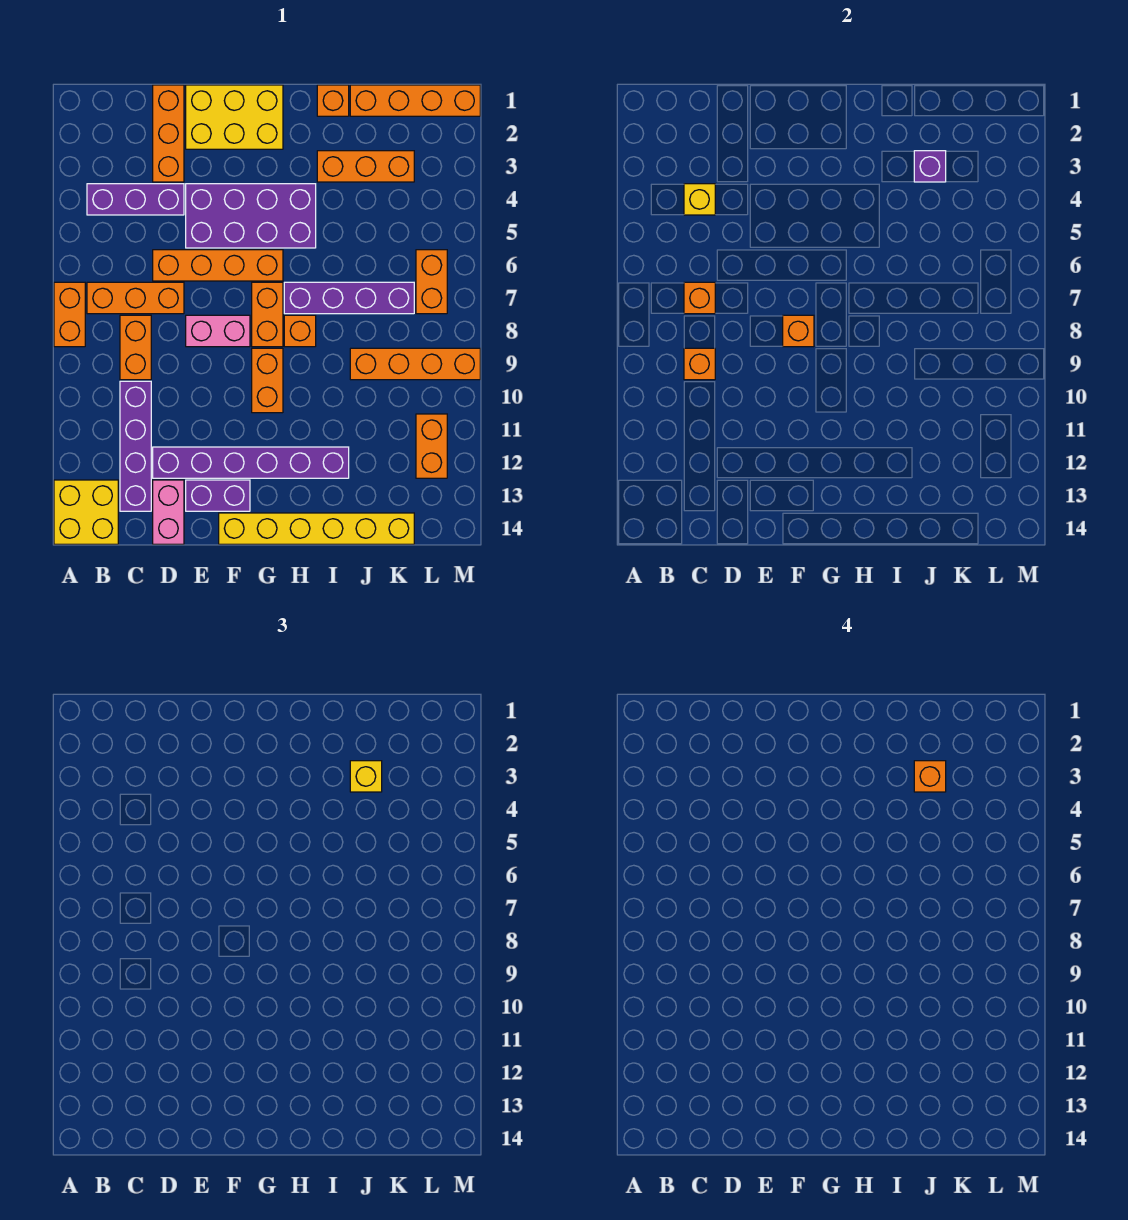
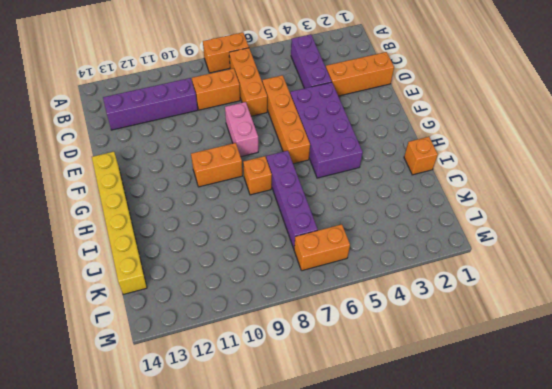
none -> yellow brick A13:B14 level 1
none -> purple brick D12:I12 level 1
none -> pink brick D13:D14 level 1
none -> yellow brick E1:G2 level 1

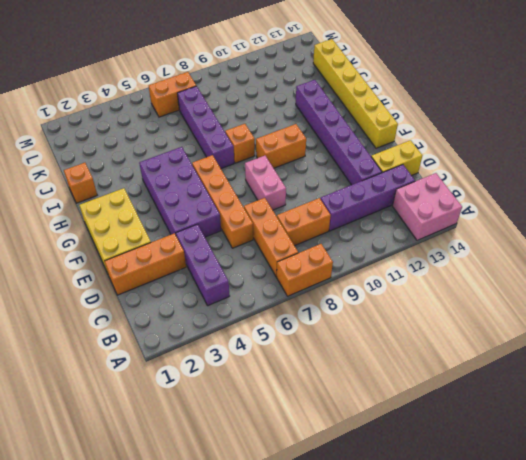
pink brick A13:B14 level 1 -> yellow brick A13:B14 level 1
yellow brick D13:D14 level 1 -> pink brick D13:D14 level 1
none -> purple brick E13:F13 level 1
none -> orange brick G7:G8 level 1
none -> orange brick I3:K3 level 1
none -> orange brick J1:M1 level 1

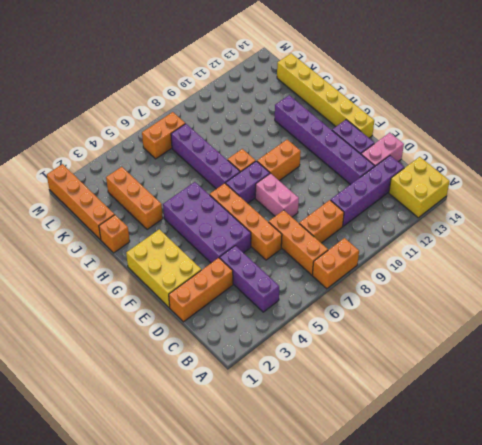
purple brick G7:G8 level 1 -> orange brick G7:G8 level 1
none -> orange brick J9:M9 level 1
none -> orange brick L11:L12 level 1
none -> yellow brick C4 level 2
none -> orange brick C7 level 2

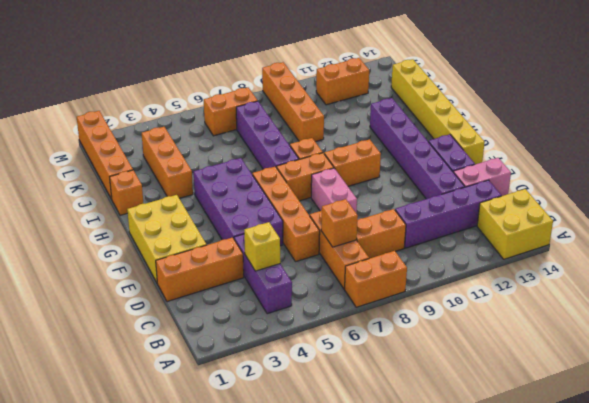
none -> orange brick C9 level 2
none -> orange brick F8 level 2
none -> purple brick J3 level 2
none -> yellow brick J3 level 3

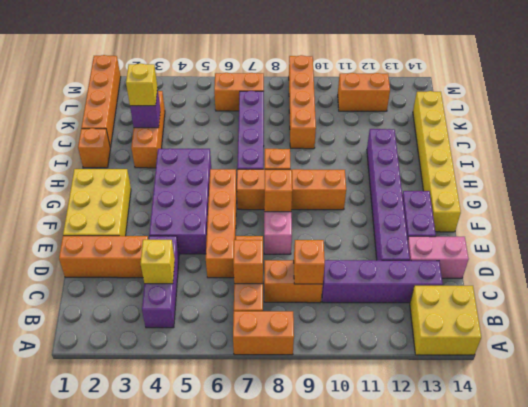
none -> orange brick J3 level 4

